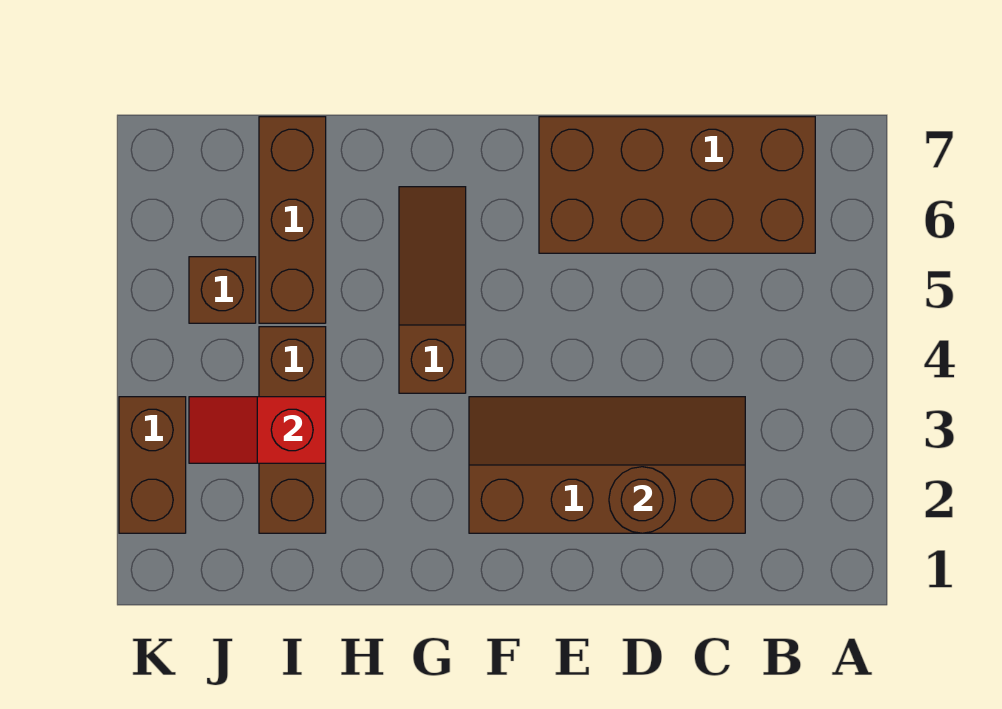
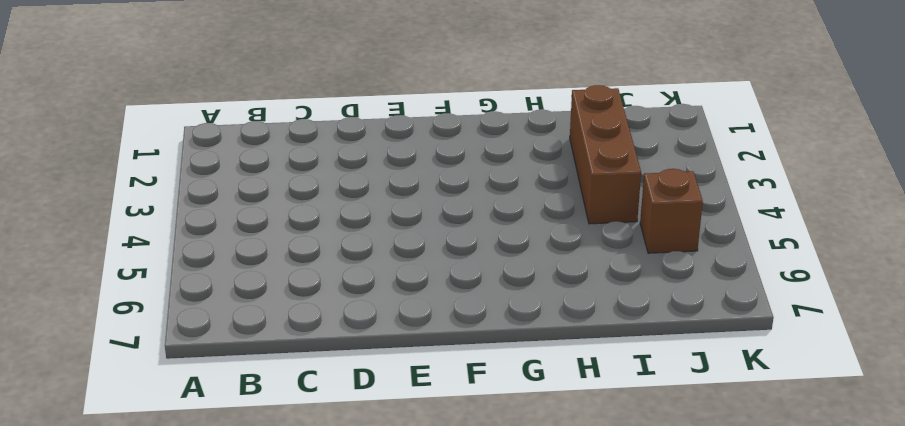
none -> brown brick B6:E7 level 1
none -> brown slope C2:F3 level 1 top 2

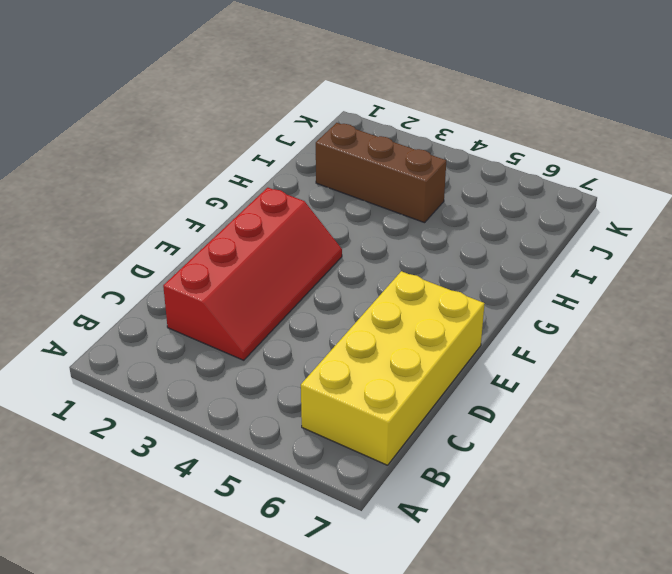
yellow brick B6:E7 level 1 -> brown brick B6:E7 level 1
red slope C2:F3 level 1 top 2 -> brown slope C2:F3 level 1 top 2
none -> brown slope G4:G6 level 1 top 4
none -> brown brick I5:I7 level 1

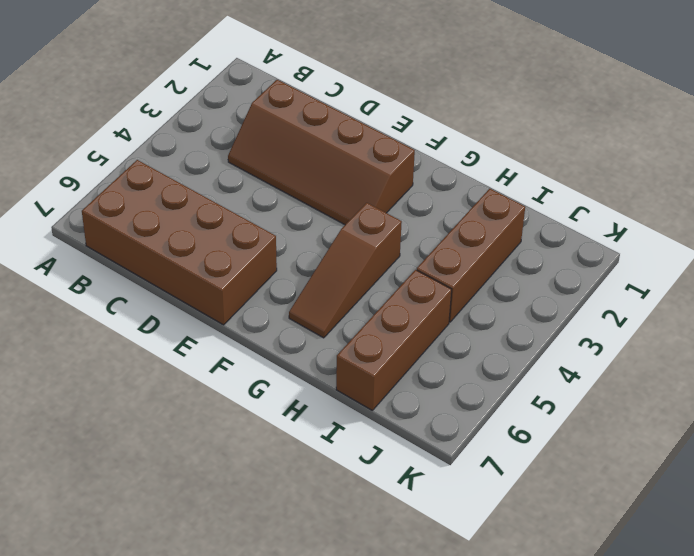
none -> brown brick J5 level 1
none -> brown brick K2:K3 level 1

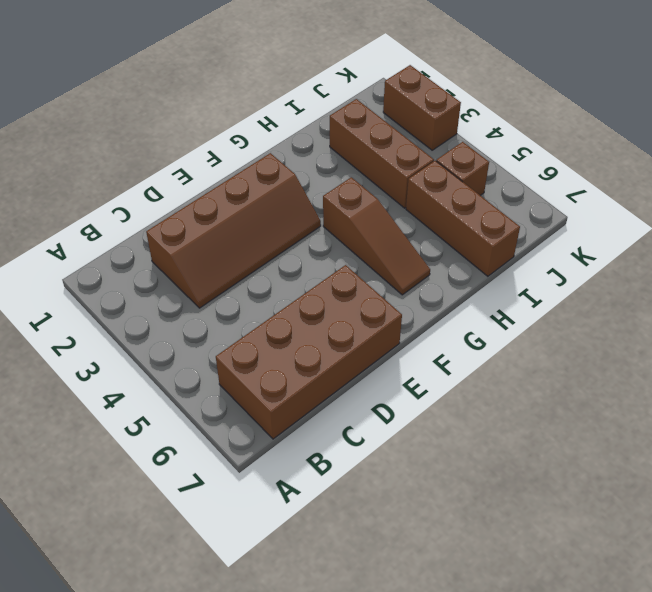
none -> brown round brick D2 level 2
none -> red slope I3:J3 level 2 top I

